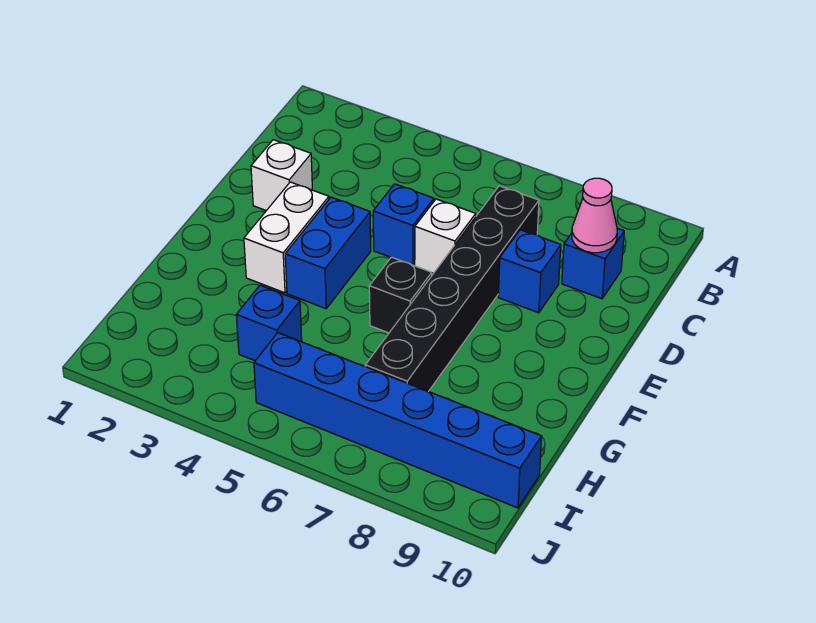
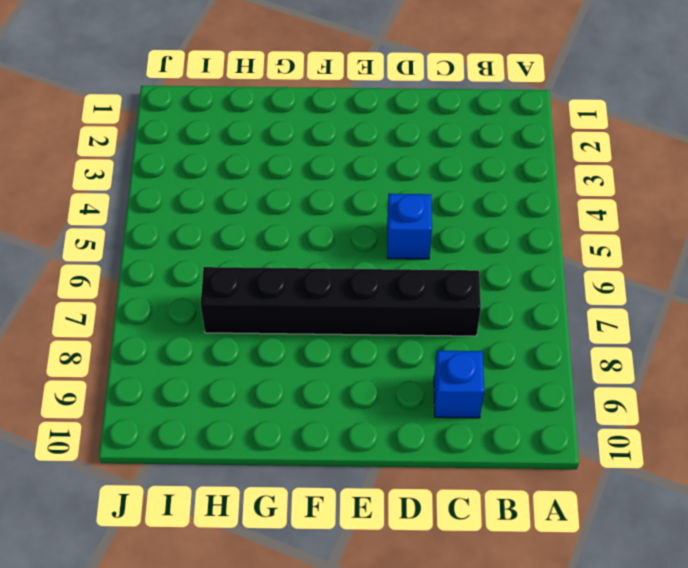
none -> white brick D2 level 1
none -> white brick D6 level 1
none -> blue brick D8 level 1

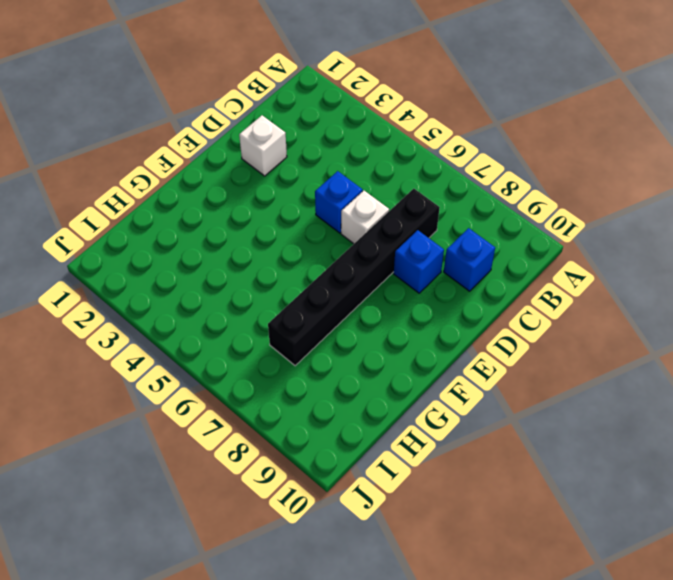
none -> white brick E3:F3 level 1
none -> blue brick E4:F4 level 1
none -> black brick F6 level 1

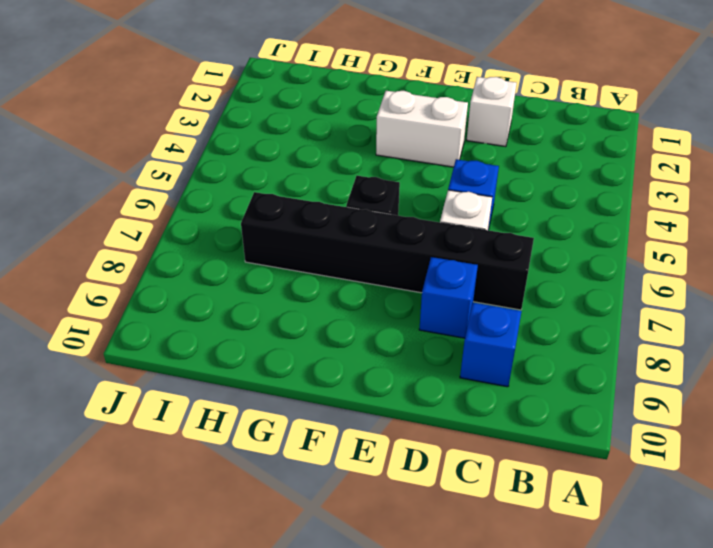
none -> blue brick E4:F4 level 1
none -> blue brick H4 level 1
none -> blue brick I5:I10 level 1

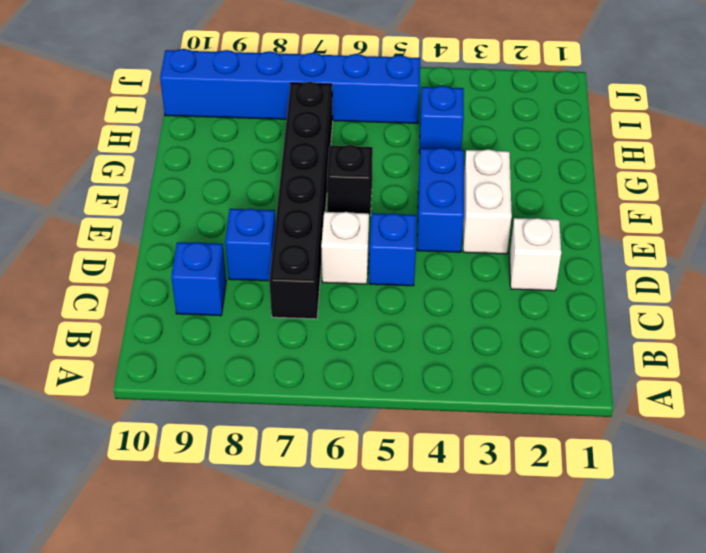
none -> pink cone C9 level 2

